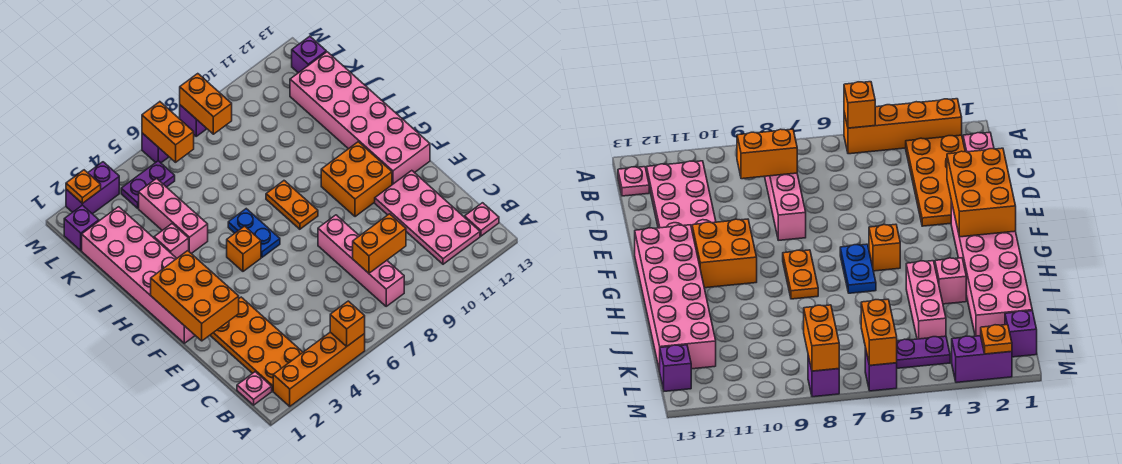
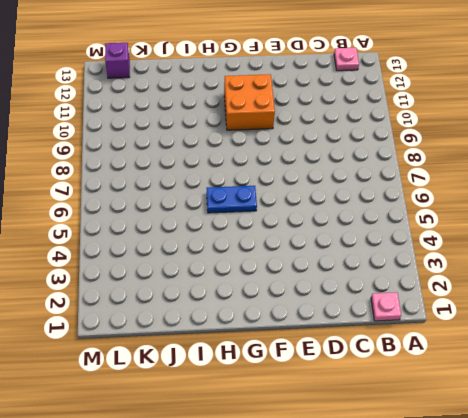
none -> orange brick A2:A5 level 1
none -> orange plate B2:E3 level 1
none -> pink brick B8:E8 level 1

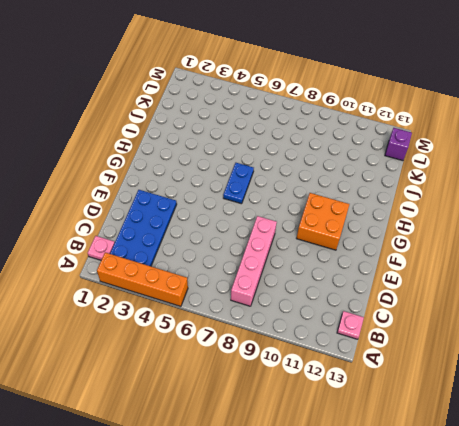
blue plate B2:E3 level 1 -> orange plate B2:E3 level 1
none -> pink plate B11:E12 level 1
none -> pink brick F1:K2 level 1
none -> pink brick F12:K13 level 1

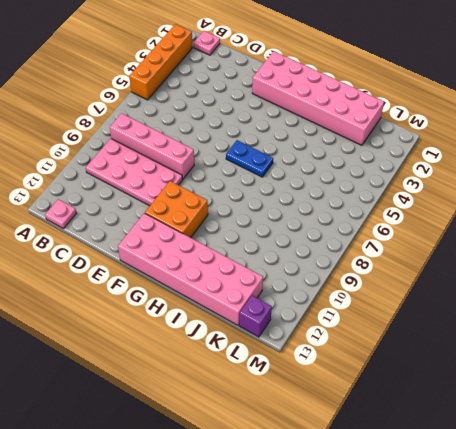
pink plate B9:E10 level 1 -> pink plate B11:E12 level 1
none -> orange plate B2:E3 level 1
none -> orange brick G5 level 1
none -> orange plate G8:H8 level 1

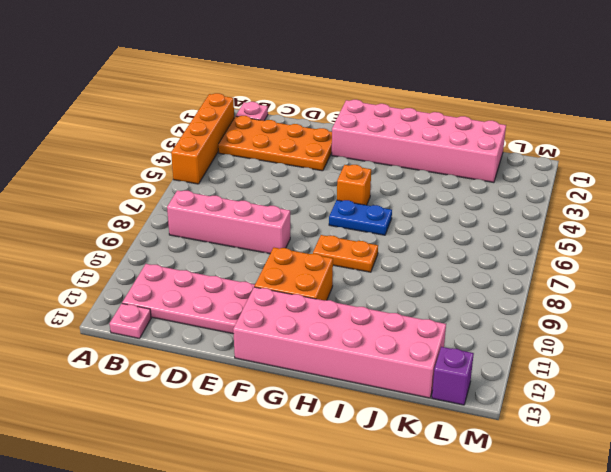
none -> pink brick I3 level 1
none -> pink brick I4:K4 level 1
none -> purple brick L1 level 1

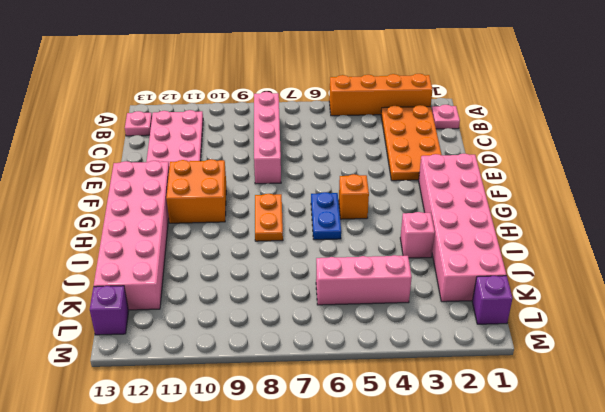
pink brick K4:K6 level 1 -> pink brick I4:K4 level 1
none -> purple plate L4:L5 level 1
none -> purple brick M2:M3 level 1
none -> purple brick M6 level 1

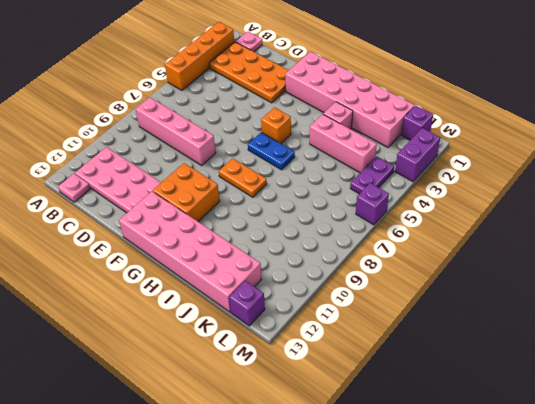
none -> purple brick M8 level 1
none -> orange brick A5 level 2
none -> orange brick C8:C9 level 2

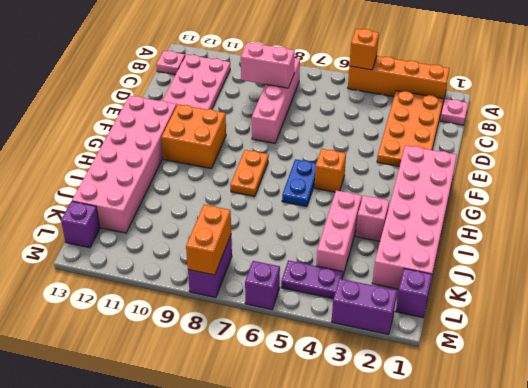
pink brick C8:C9 level 2 -> orange brick C8:C9 level 2
purple brick L8:M8 level 1 -> purple brick M8 level 1
none -> orange brick E1:G2 level 2
none -> orange brick L6:M6 level 2
none -> orange plate M2 level 2

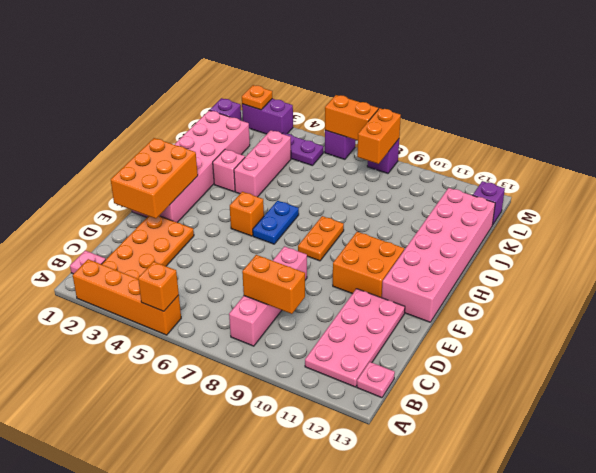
orange brick M6:M7 level 2 -> orange brick L6:M6 level 2

